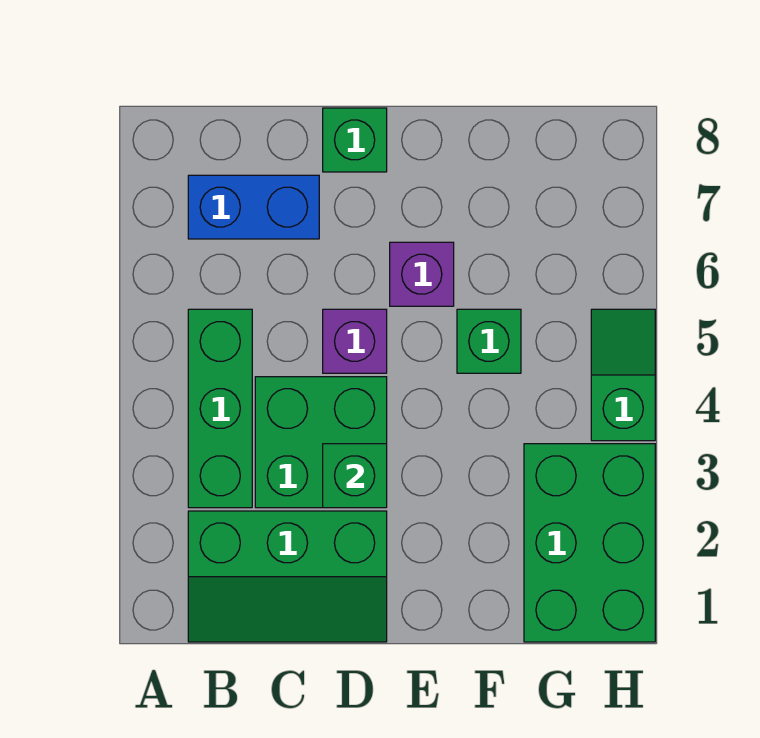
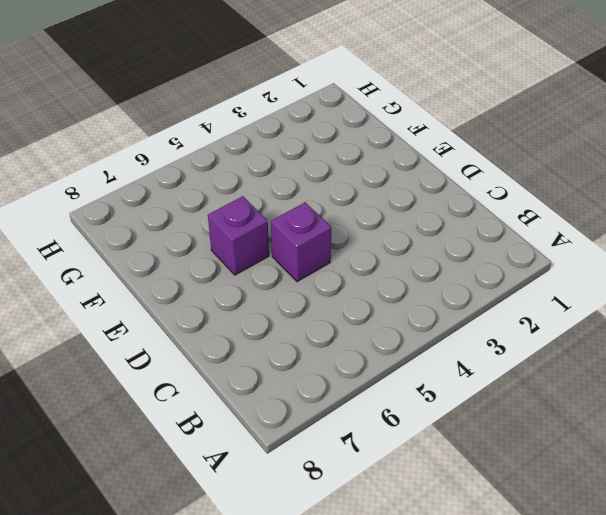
none -> green slope B1:D2 level 1 top 2
none -> green brick B3:B5 level 1

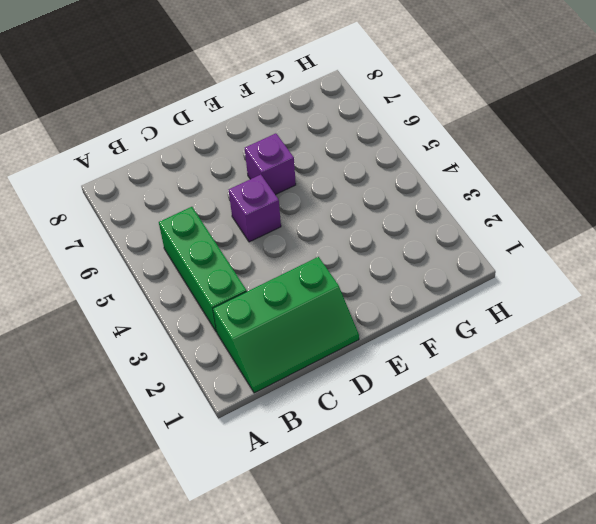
none -> blue brick B7:C7 level 1
none -> green brick C3:D4 level 1

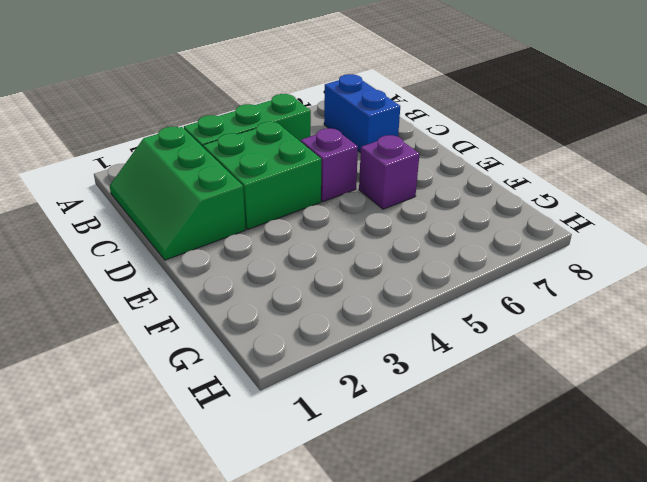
none -> green brick D8 level 1
none -> green brick F5 level 1

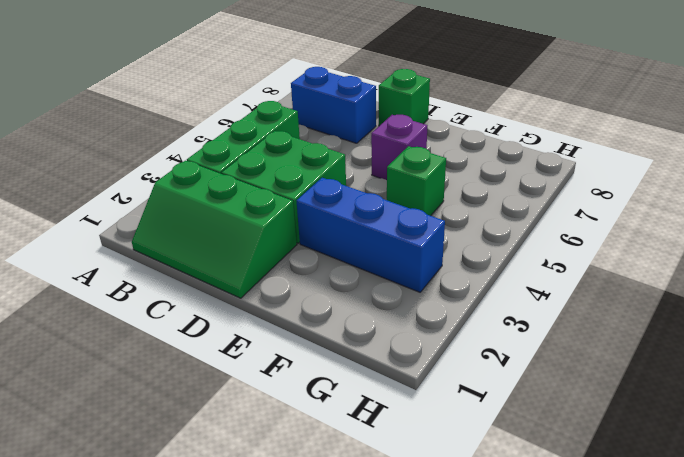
blue brick E3:G3 level 1 -> green brick G1:H3 level 1
none -> purple brick D5 level 1
none -> green slope H4:H5 level 1 top 4

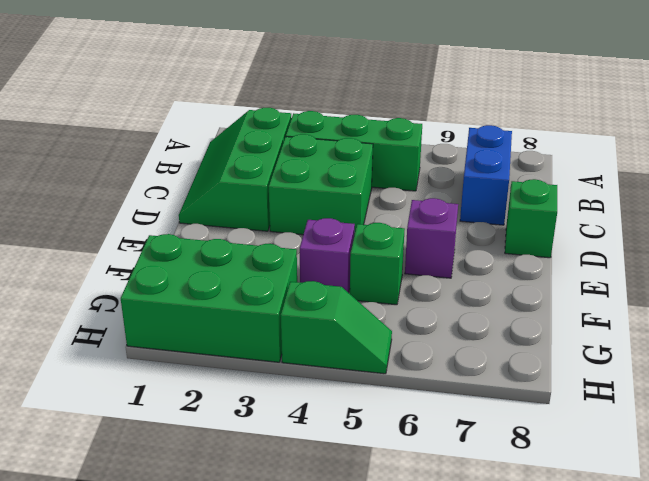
purple brick F4 level 1 -> purple brick D5 level 1
none -> green brick D3 level 2

